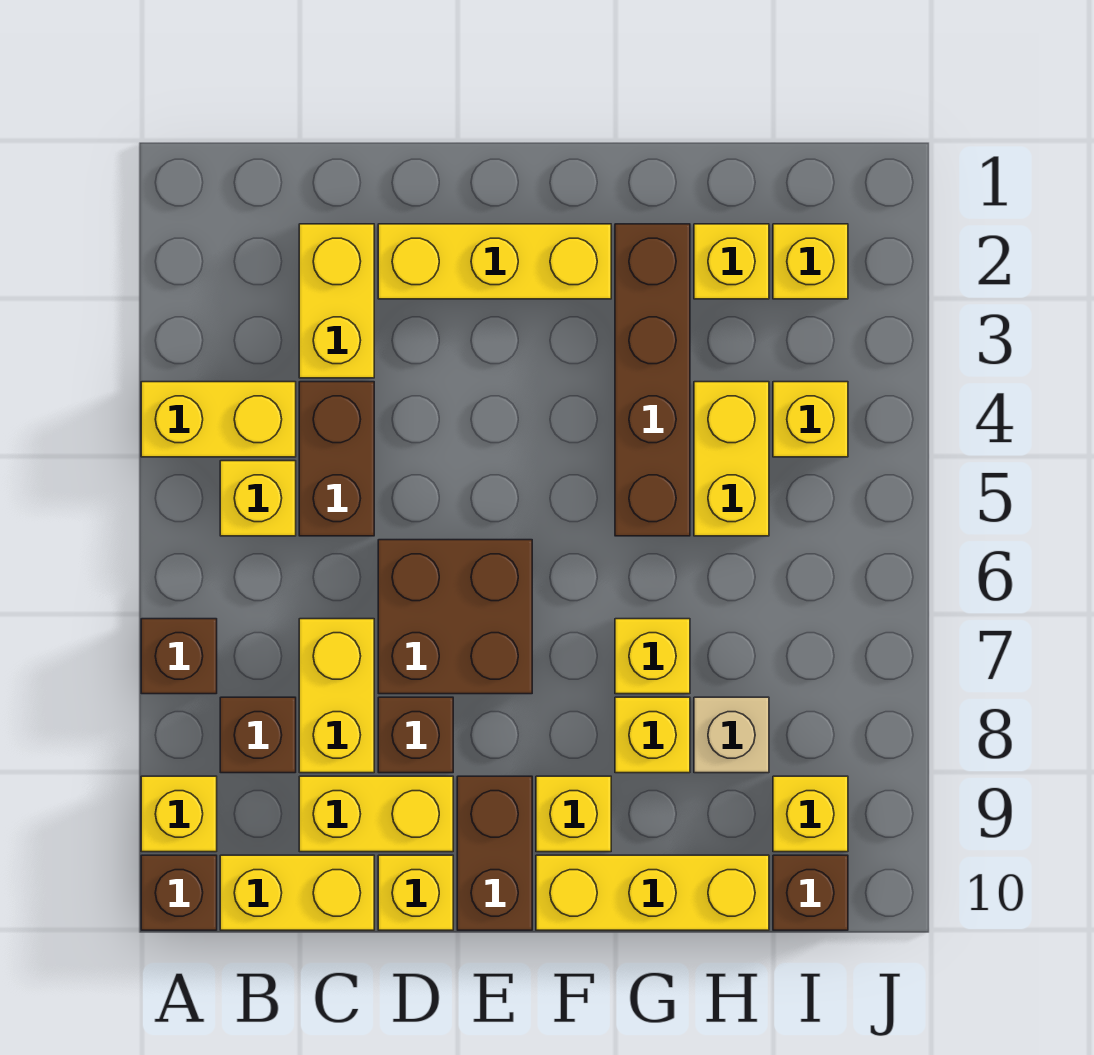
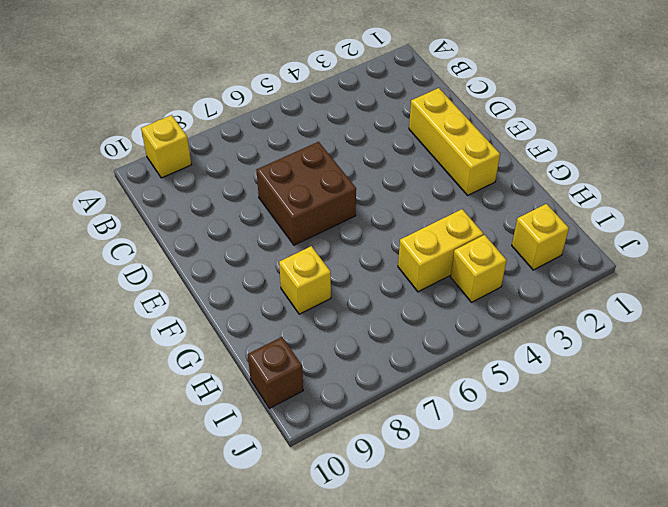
none -> yellow brick A4:B4 level 1
none -> brown brick A7 level 1
none -> brown brick A10 level 1

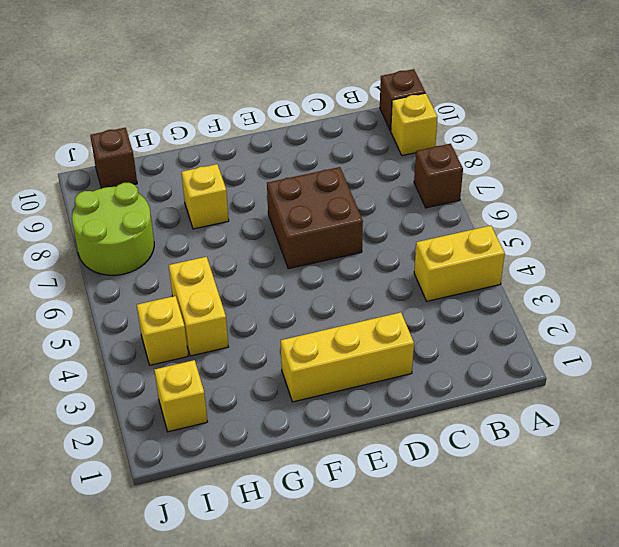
lime round brick I7:J8 level 1 -> none
none -> yellow brick B5 level 1
none -> brown brick B8 level 1
none -> yellow brick B10:C10 level 1

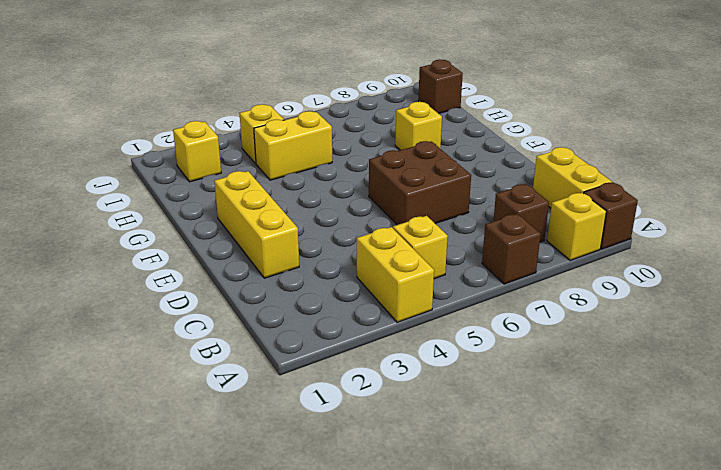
none -> yellow brick C2:C3 level 1
none -> brown brick C4:C5 level 1
none -> yellow brick C7:C8 level 1

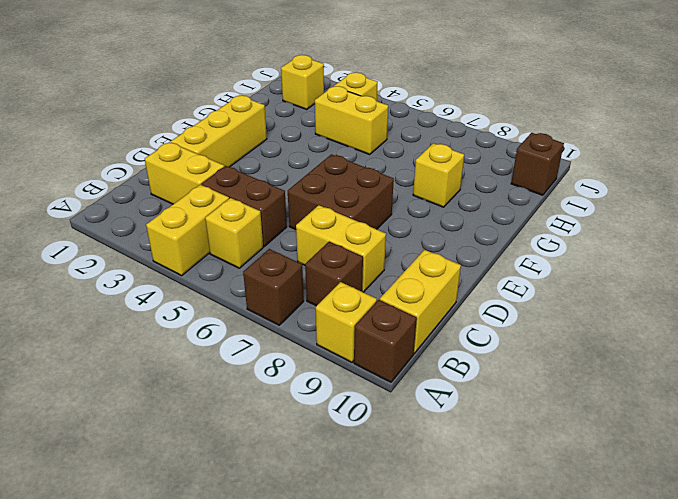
none -> yellow brick C9:D9 level 1
none -> brown brick D8 level 1
none -> yellow brick D10 level 1

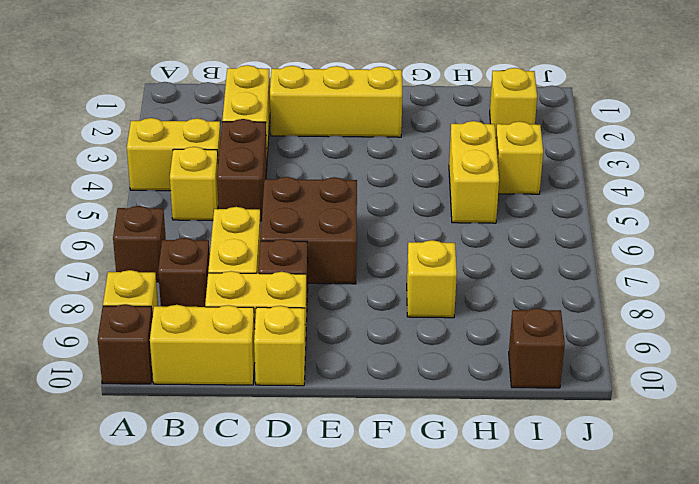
none -> brown brick E9:E10 level 1
none -> yellow brick F9 level 1
none -> yellow brick F10:H10 level 1

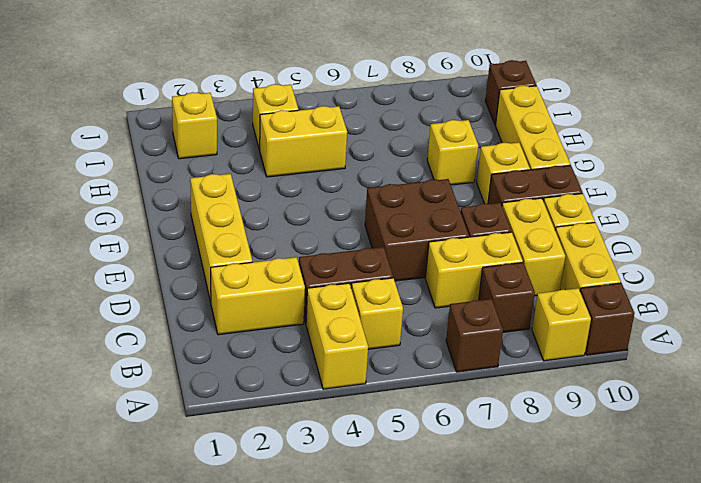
none -> brown brick G2:G5 level 1
none -> yellow brick G7 level 1
none -> yellow brick H2 level 1

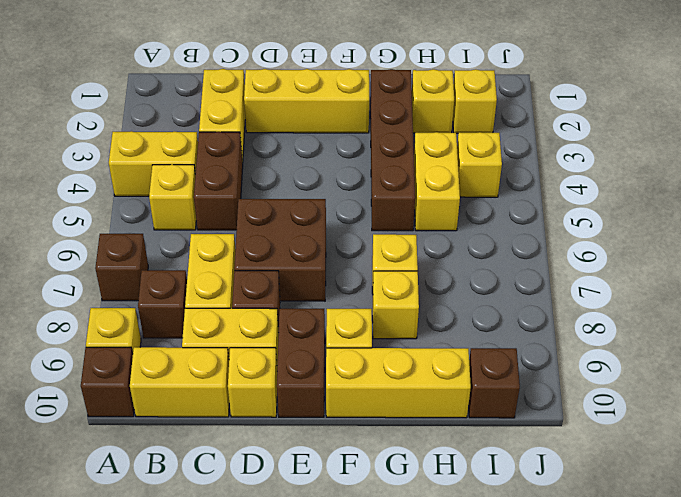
none -> tan brick H8 level 1
none -> yellow brick I9 level 1

